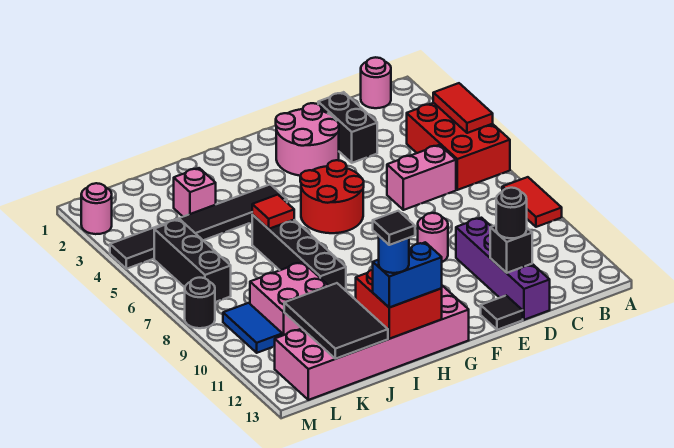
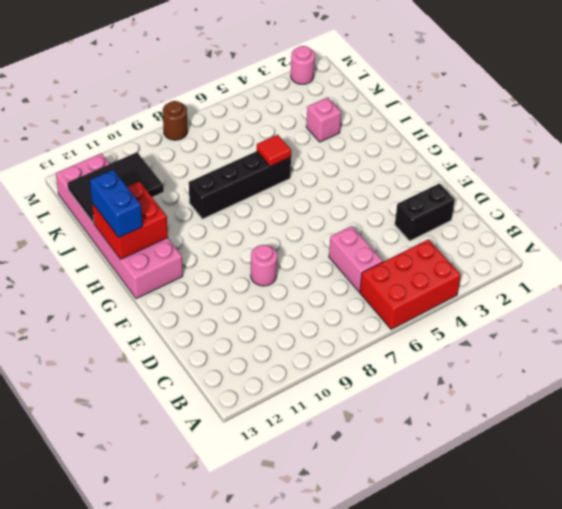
brown round brick M8 level 1 -> black round brick M8 level 1
none -> red tile A8:A9 level 1
none -> pink round brick B1 level 1
none -> purple brick D10:D13 level 1

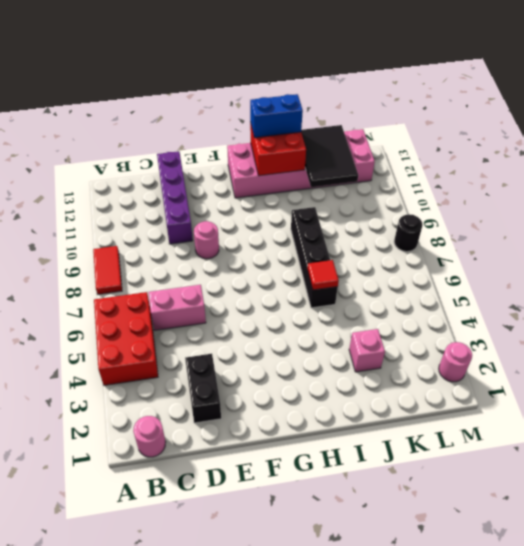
none -> pink round brick E2:F3 level 1
none -> black tile E13 level 1
none -> red round brick F5:G6 level 1

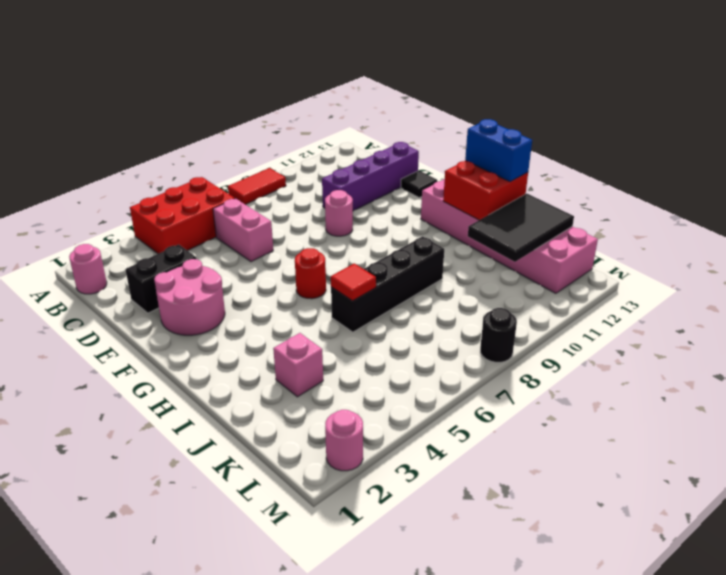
red round brick G6 level 1 -> red round brick F5:G6 level 1
none -> black tile H4:M4 level 1
none -> pink brick J9:K10 level 1
none -> black brick L5:L7 level 1

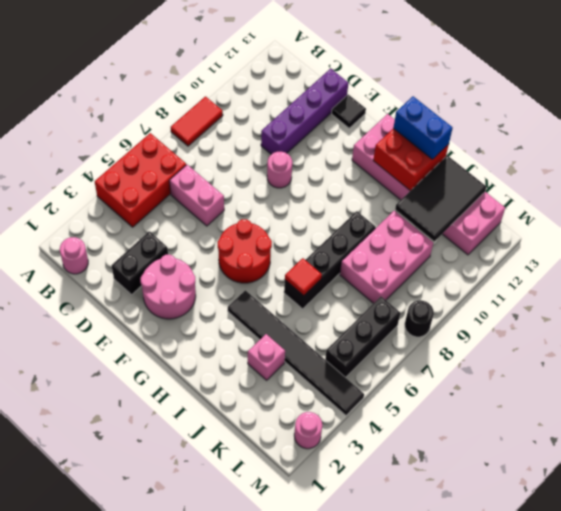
pink brick J8:K10 level 1 -> pink brick J9:K10 level 1
none -> blue tile L9:L10 level 1
none -> red tile A4:A5 level 2
none -> black brick D12 level 2

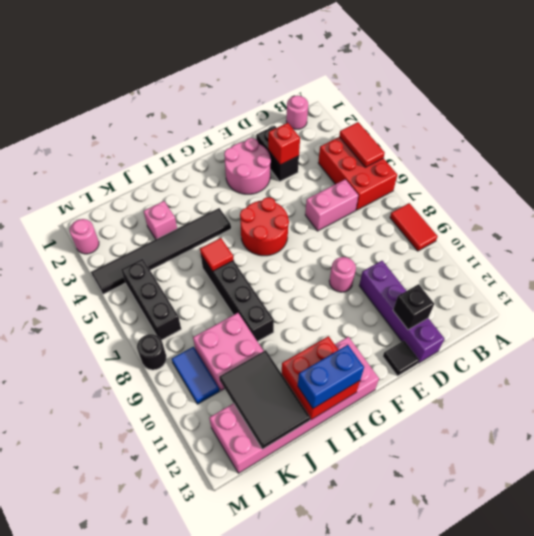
red brick D3 level 2 -> none
none -> black round brick D12 level 3
none -> blue round brick I13 level 4
none -> black tile I13 level 5

